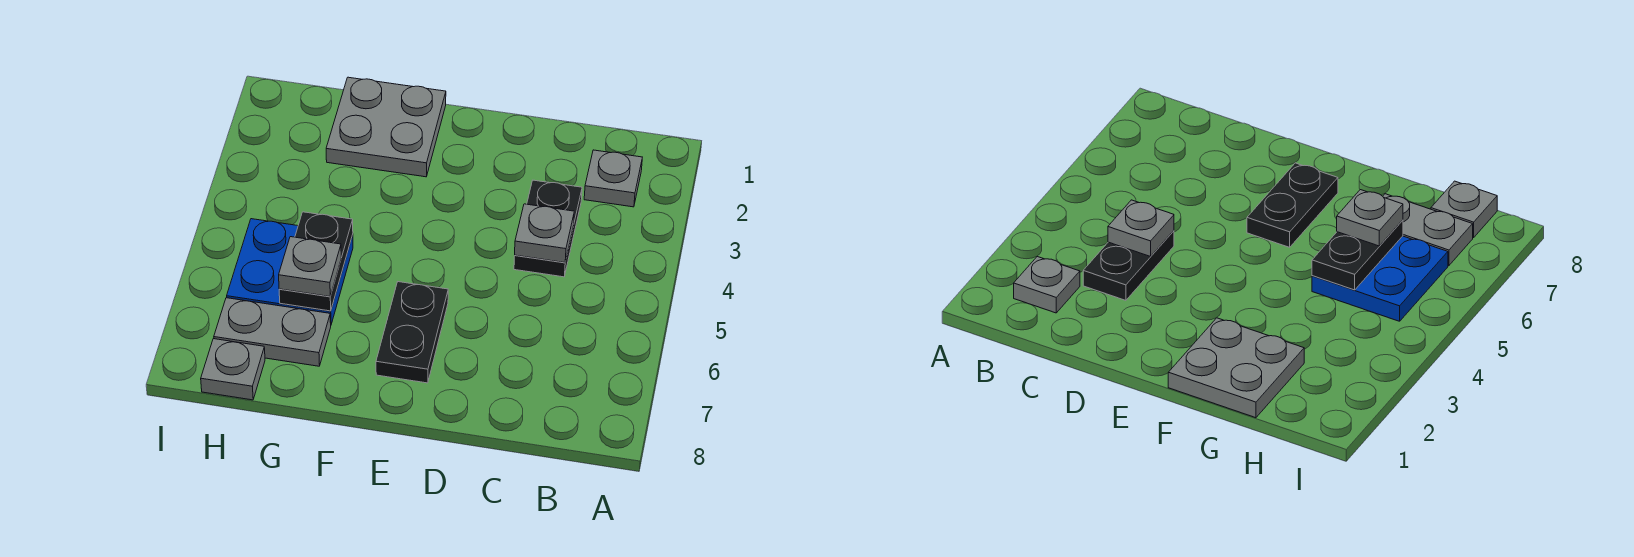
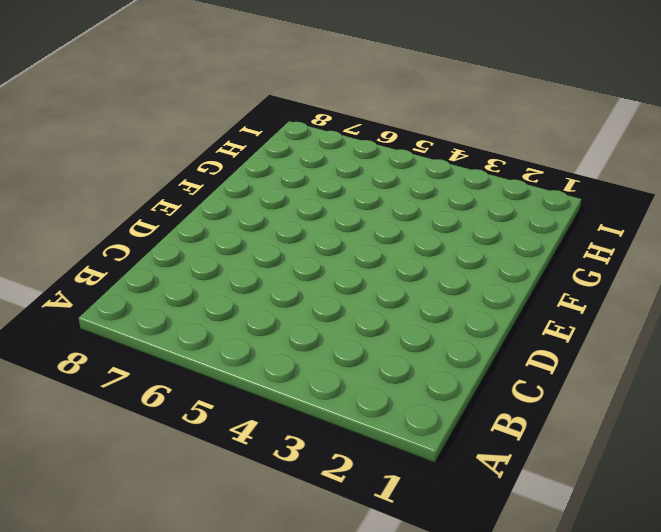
none -> grey plate B2 level 1
none -> black plate C3:C4 level 1

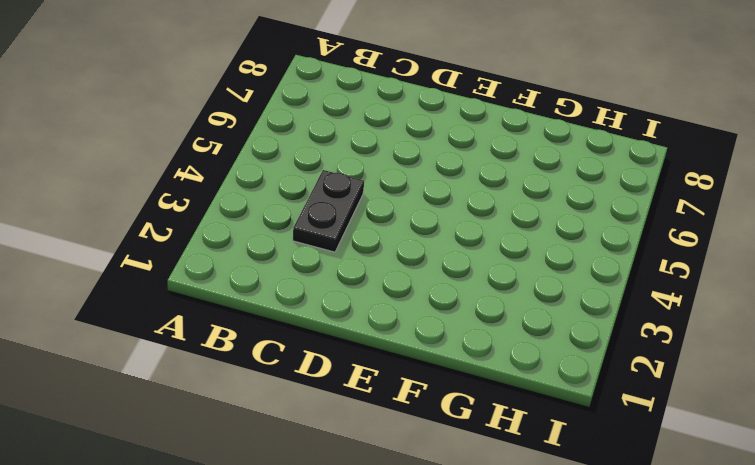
none -> grey plate B2 level 1
none -> black plate E6:E7 level 1

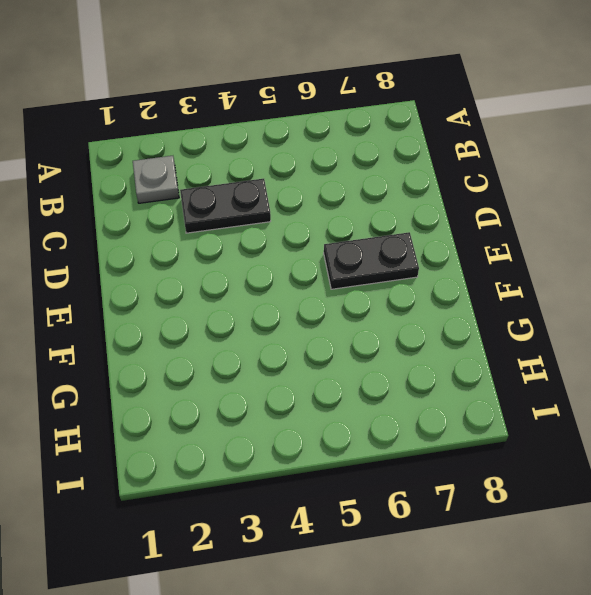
none -> grey plate F1:G2 level 1
none -> blue plate G5:H6 level 1

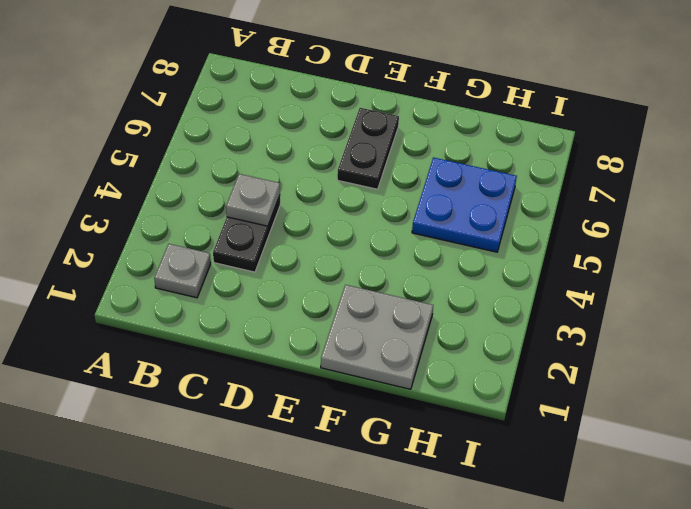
none -> grey plate G7:H7 level 1
none -> grey plate H8 level 1

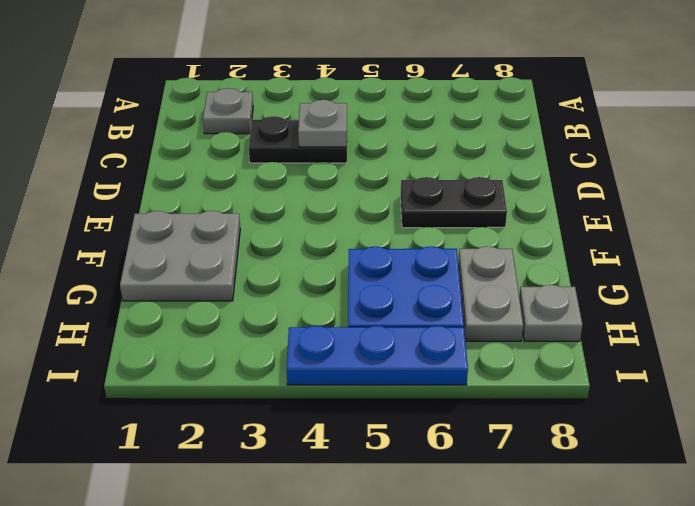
blue plate I4:I6 level 1 -> none
none -> black plate G5:G6 level 2
none -> grey plate G6 level 3

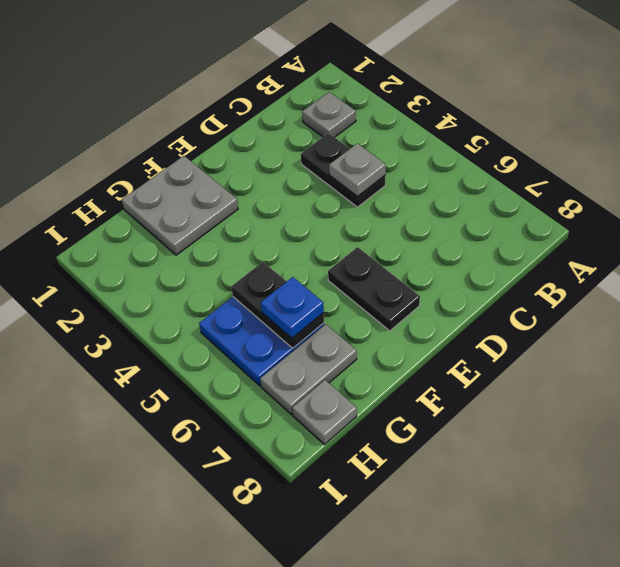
blue plate G6 level 3 -> grey plate G6 level 3

